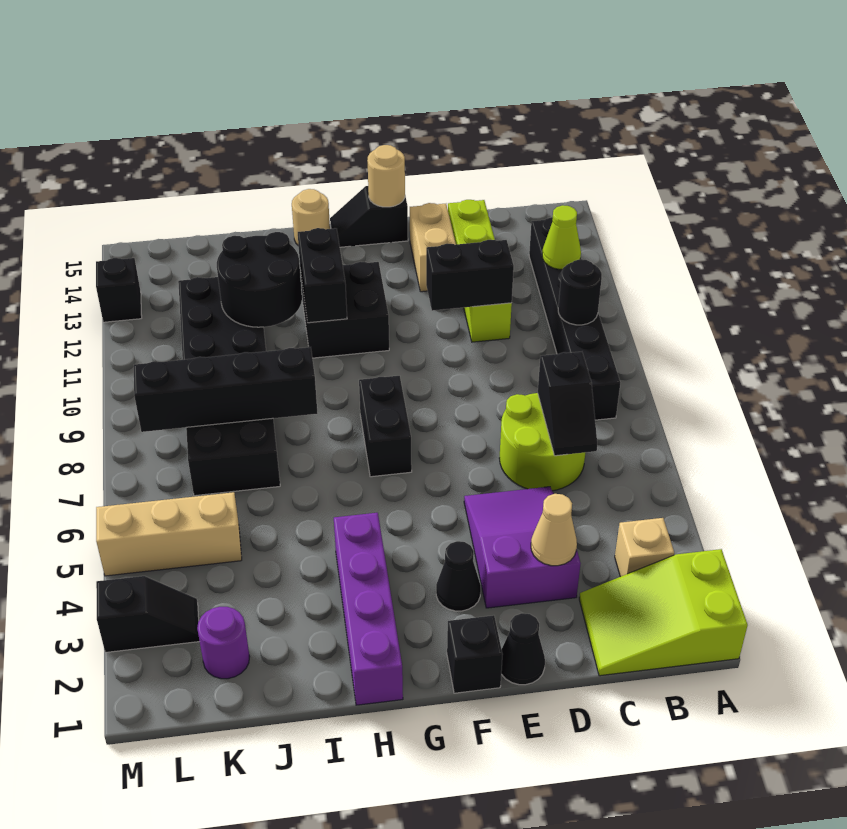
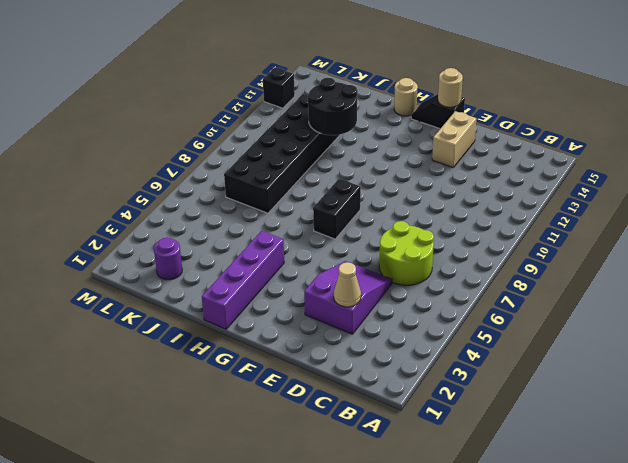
none -> lime slope A1:C2 level 1 top A
none -> tan brick B3 level 1
none -> black brick B8:B13 level 1

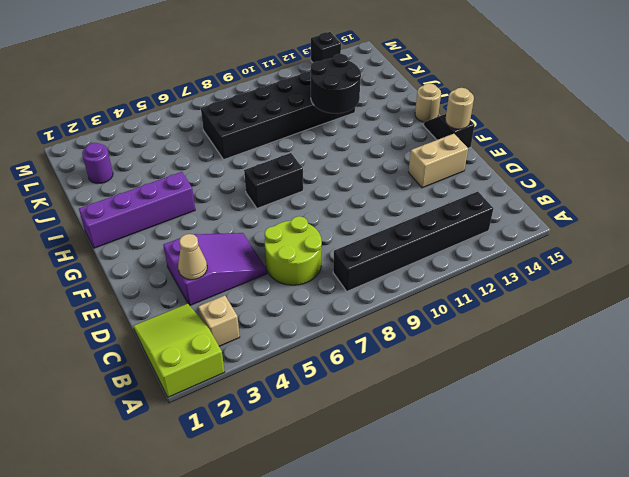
none -> lime brick D11:D14 level 1
none -> black cone E1 level 1
none -> black brick F1 level 1

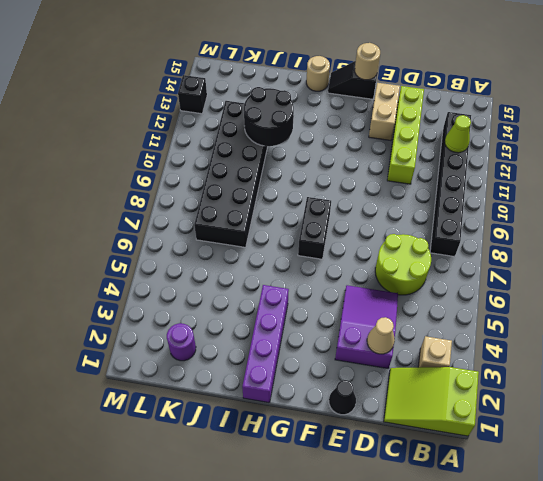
none -> black brick F1 level 1
none -> black cone F3 level 1
none -> black brick G11:H12 level 1

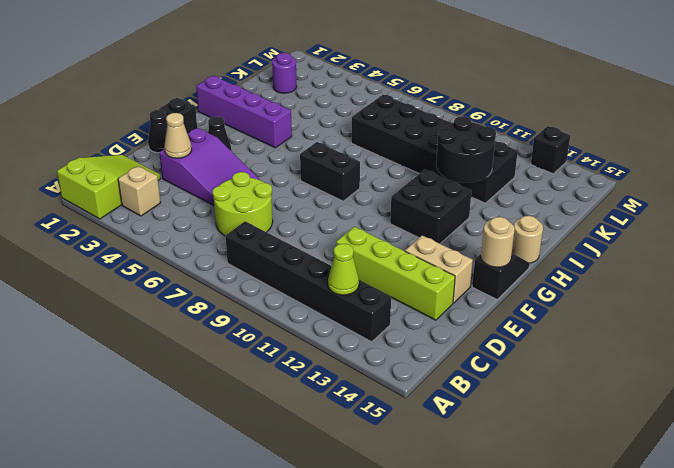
none -> tan brick K5:M5 level 1
none -> black slope L3:M3 level 1 top M
none -> black round brick B10 level 2

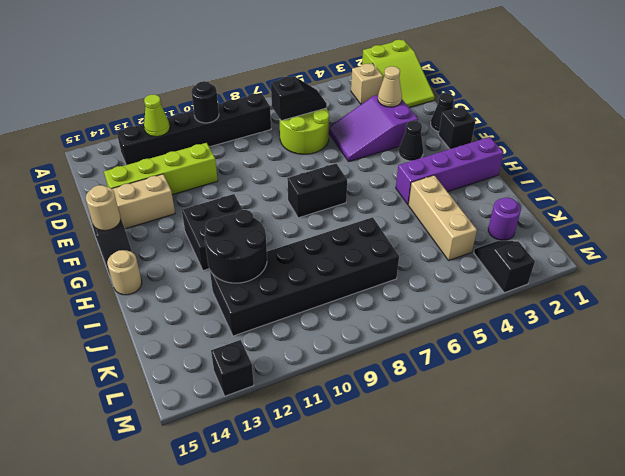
tan brick I4:K4 level 1 -> tan brick K5:M5 level 1
none -> black brick D11:E11 level 2
none -> black brick H11:H12 level 2
none -> black brick I8:L8 level 2

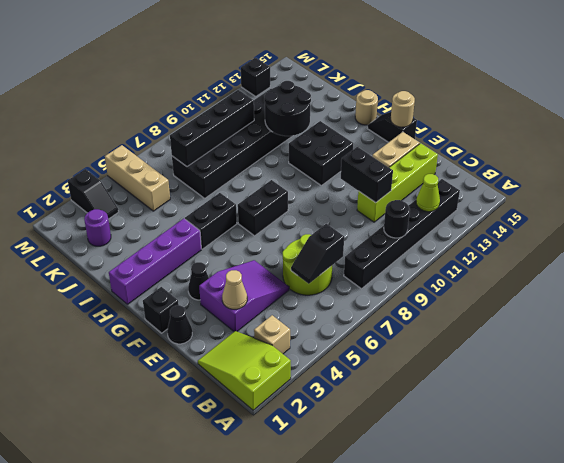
black brick H5:H6 level 1 -> black brick H11:H12 level 2
black brick K7:K10 level 2 -> black brick I8:L8 level 2

